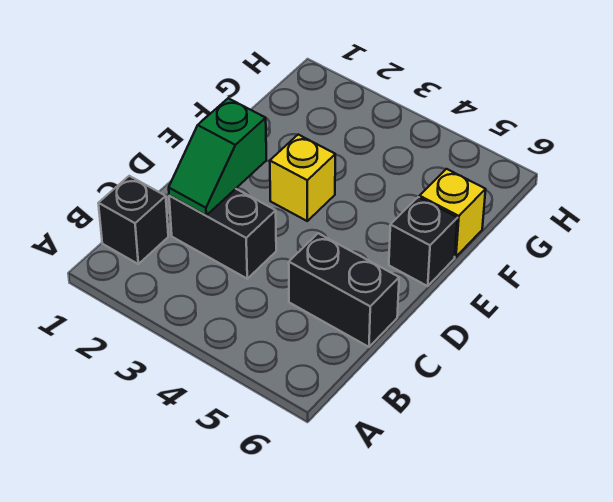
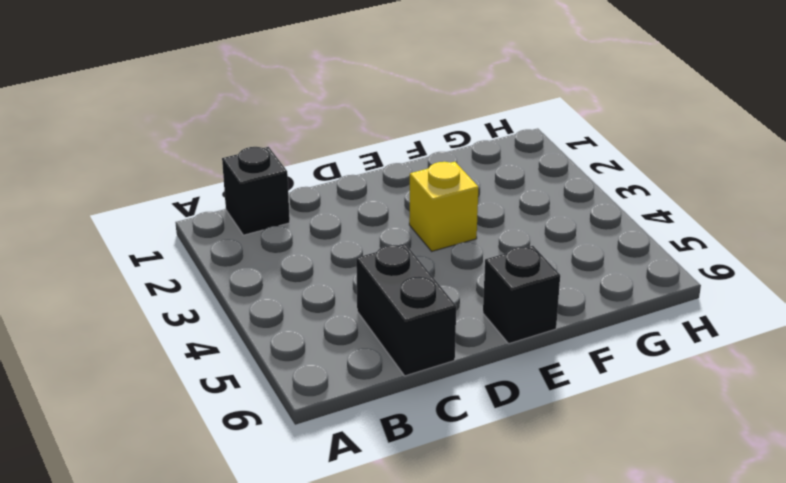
none -> black brick C2:C3 level 1
none -> yellow brick F6 level 1

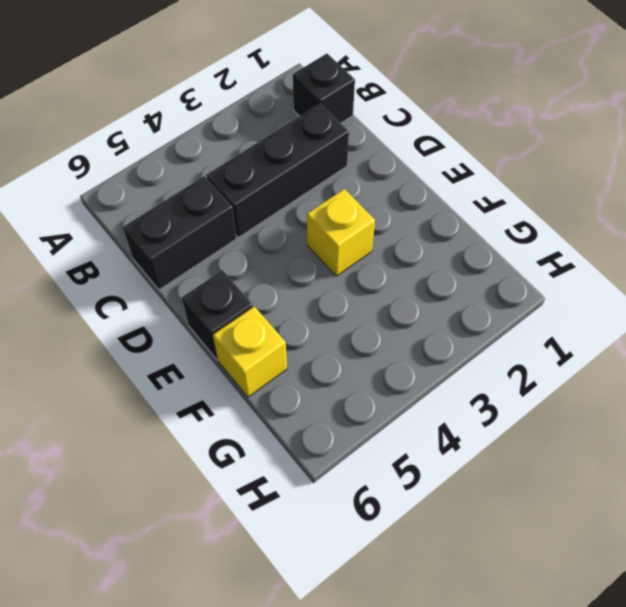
black brick C2:C4 level 1 -> black brick C2:C3 level 1
none -> green slope C2:D2 level 2 top D

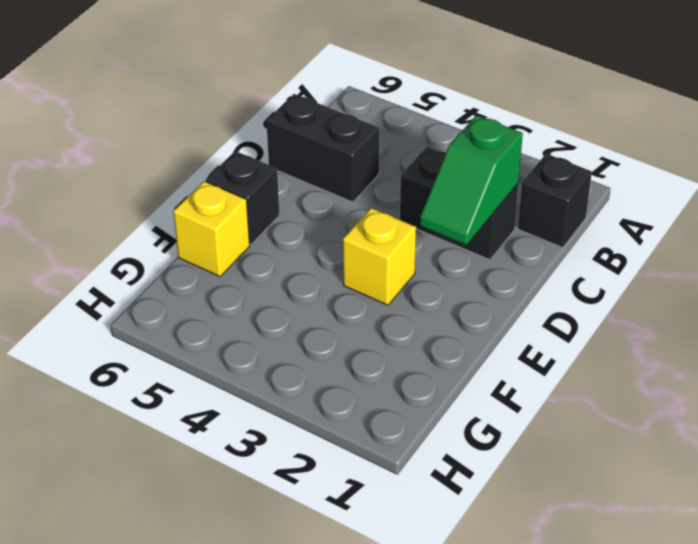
green slope C2:D2 level 2 top C -> green slope C2:D2 level 2 top D

